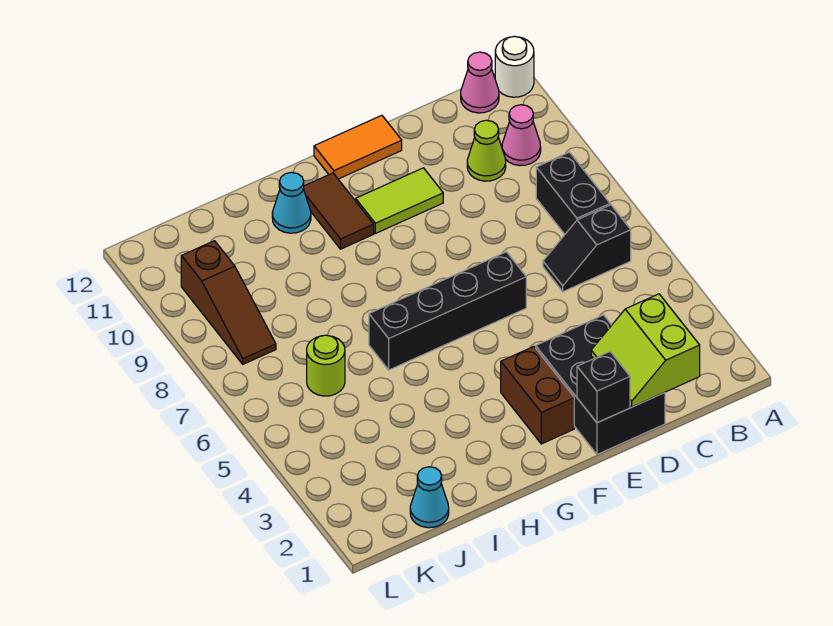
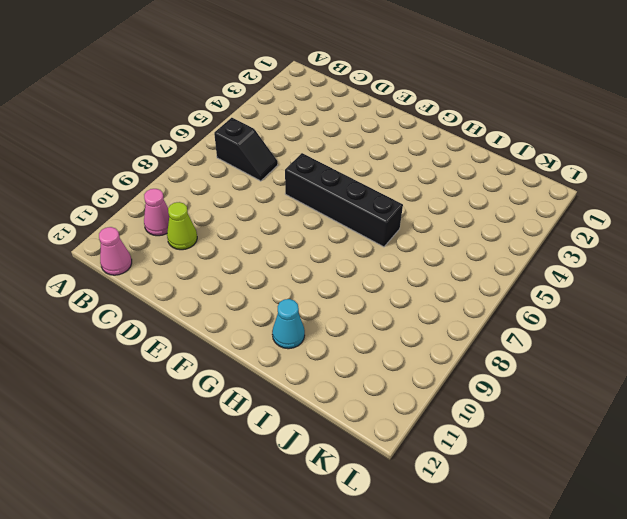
none -> white round brick A12 level 1
none -> black brick B7:B8 level 1
none -> black brick D1:E3 level 1

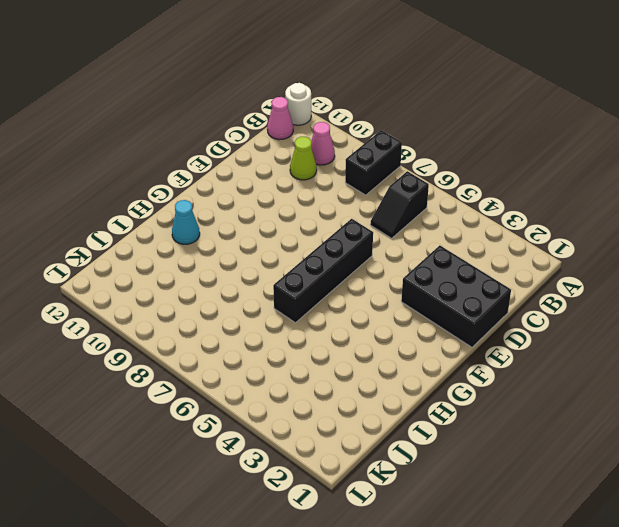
black brick A8:B8 level 1 -> black brick B7:B8 level 1
none -> lime tile E10:F10 level 1
none -> orange tile E12:F12 level 1
none -> brown brick F2:F3 level 1

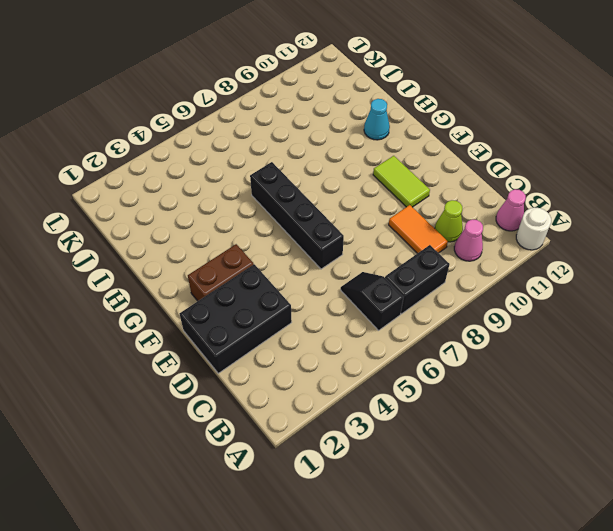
orange tile C9:D9 level 1 -> orange tile E12:F12 level 1
none -> brown tile G10:G11 level 1
none -> cyan cone J1 level 1
none -> lime round brick J6 level 1

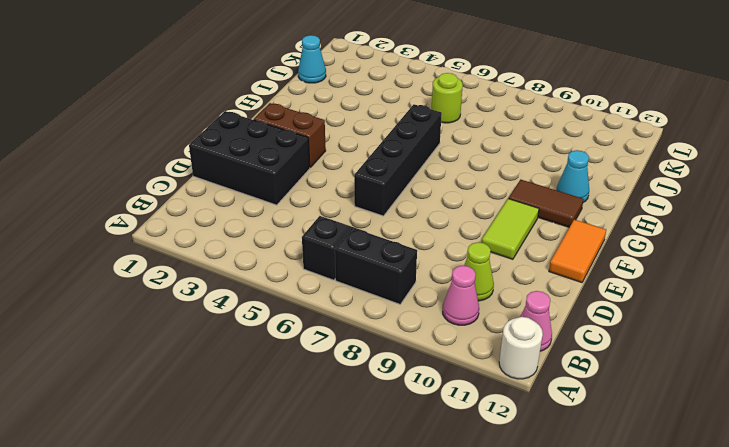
none -> brown slope K8:K10 level 1 top 10
none -> lime slope C1:D2 level 2 top C
none -> black brick E1 level 2

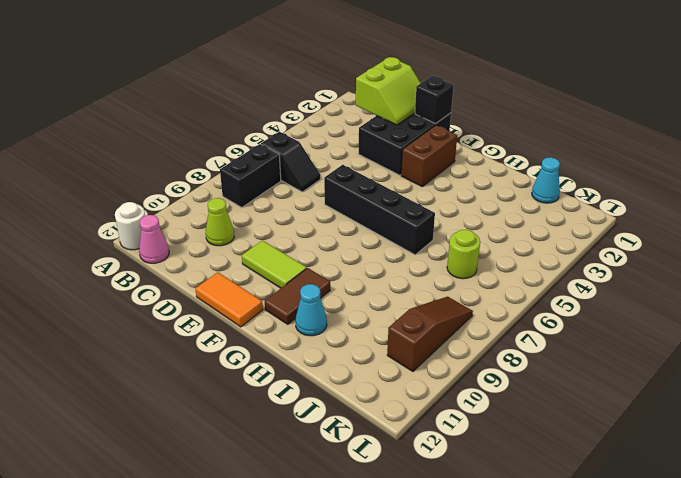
none -> pink cone B10 level 1

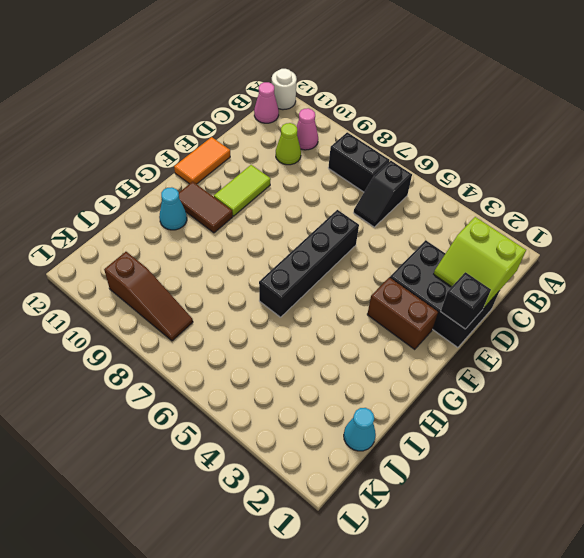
none -> lime round brick J6 level 1

